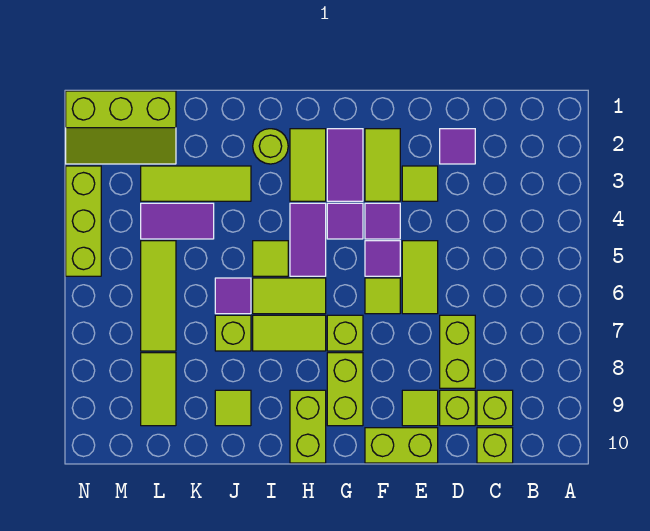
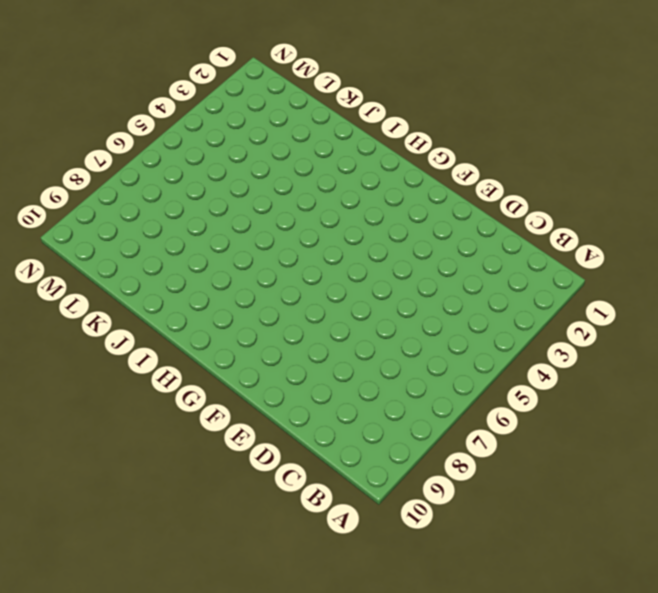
none -> lime brick C9 level 1
none -> lime brick C10 level 1
none -> purple tile D2 level 1
none -> lime brick D7:D8 level 1

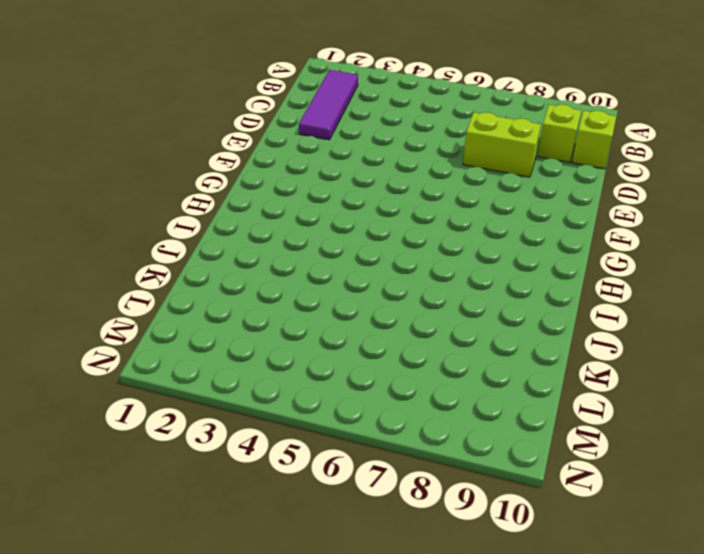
purple tile B2:D2 level 1 -> purple tile D2 level 1
none -> lime brick D9 level 1
none -> lime tile E3 level 1
none -> lime tile E5:E6 level 1
none -> lime tile E9 level 1

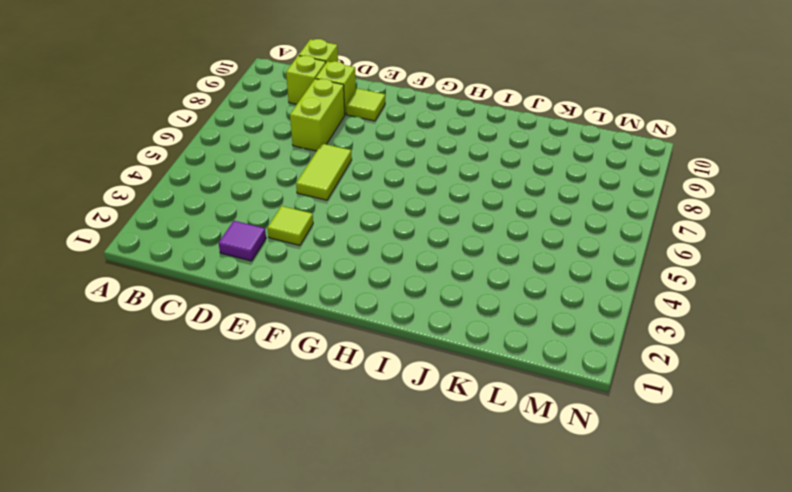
none -> lime brick E10:F10 level 1
none -> lime tile F2:F3 level 1
none -> purple tile F4 level 1
none -> purple tile F5 level 1

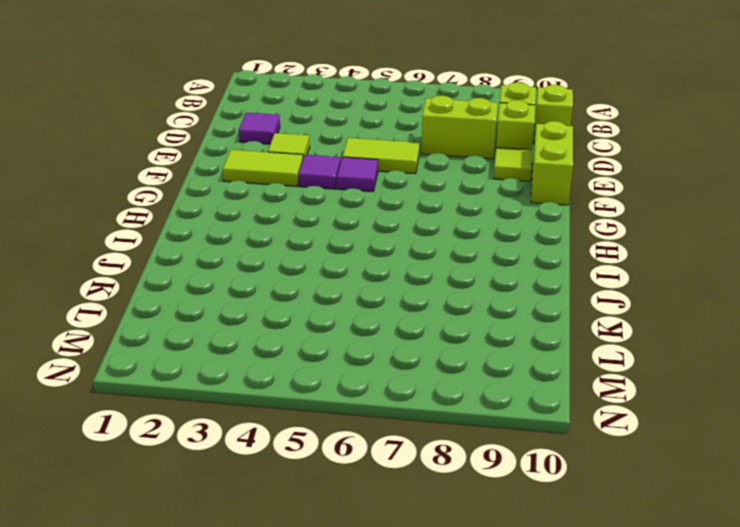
none -> lime tile F6 level 1
none -> purple tile G2:G3 level 1
none -> purple tile G4 level 1
none -> lime brick G7 level 1

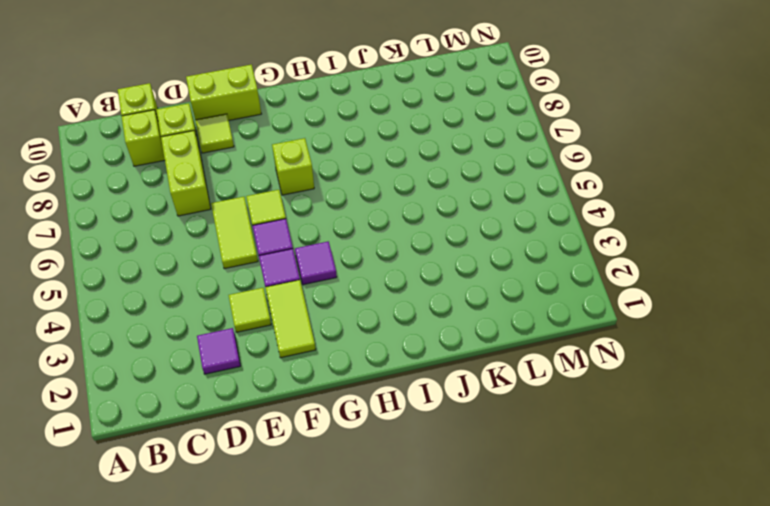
none -> purple tile G2:G3 level 1
none -> lime brick G8:G9 level 1
none -> lime tile H2:H3 level 1
none -> purple tile H4:H5 level 1

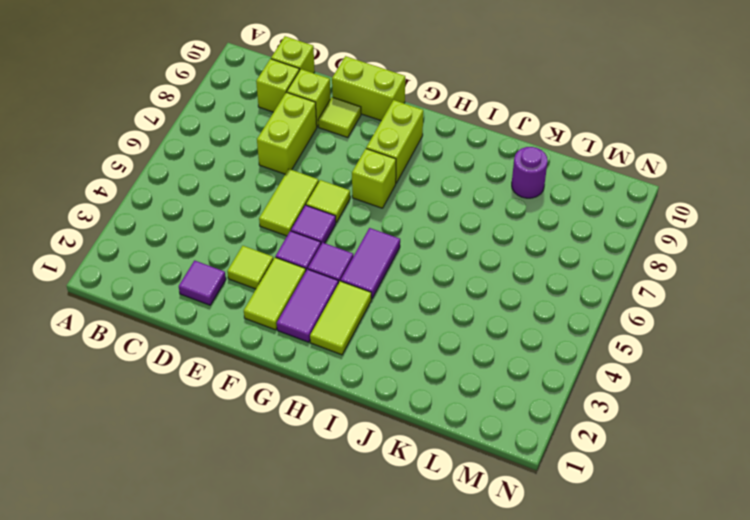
purple round brick K9 level 1 -> none
none -> lime tile H6:I6 level 1
none -> lime tile H7:I7 level 1
none -> lime brick H9:H10 level 1
none -> lime round brick I2 level 1

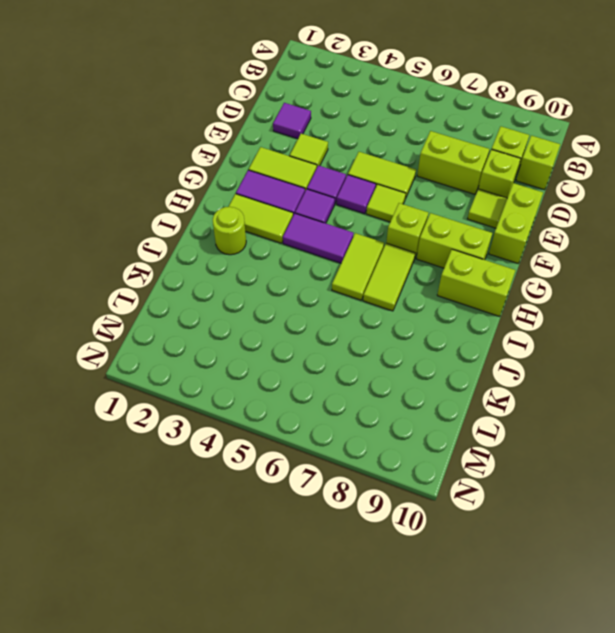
none -> lime tile I5 level 1
none -> lime tile J3:L3 level 1
none -> purple tile J6 level 1
none -> lime brick J7 level 1

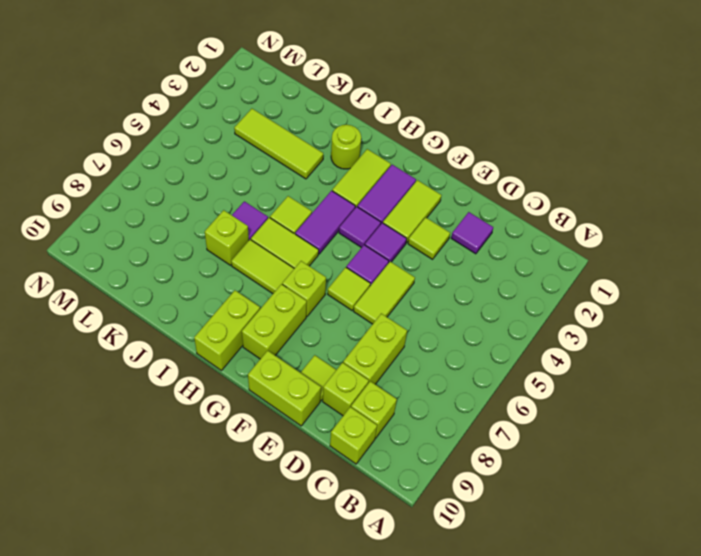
none -> lime tile J9 level 1
none -> purple tile K4:L4 level 1
none -> lime slope L1:N2 level 1 top 1
none -> lime tile L5:L7 level 1

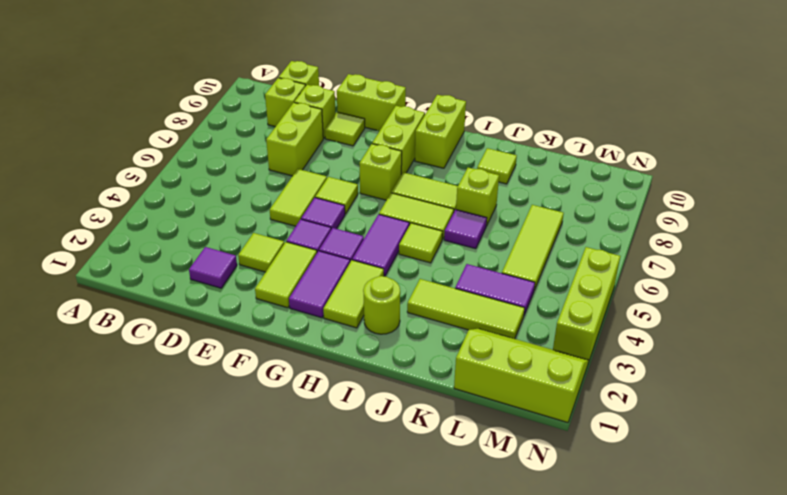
none -> lime tile L8:L9 level 1

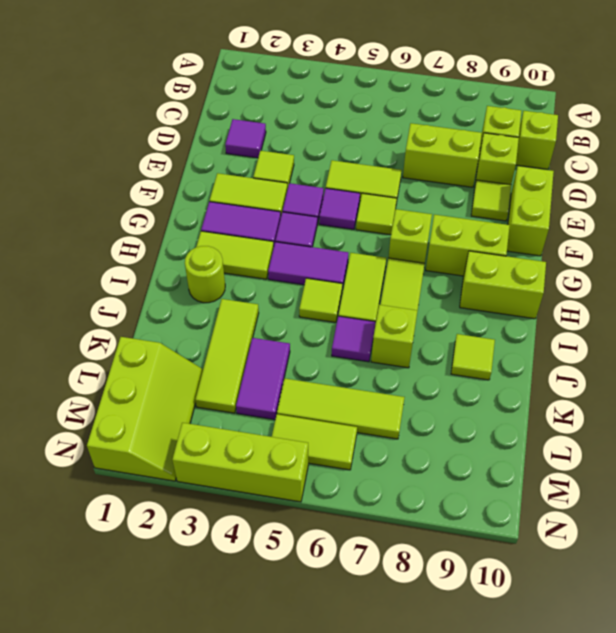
lime tile M5:M6 level 1 -> lime tile L8:L9 level 1

